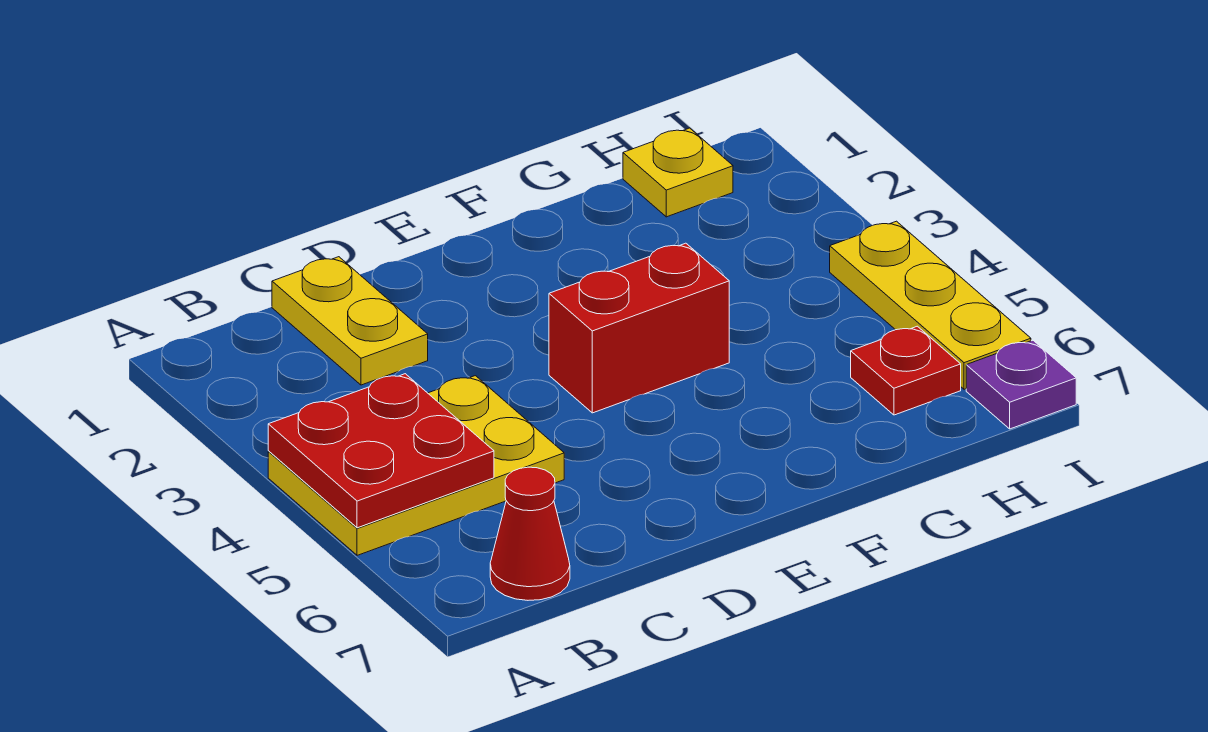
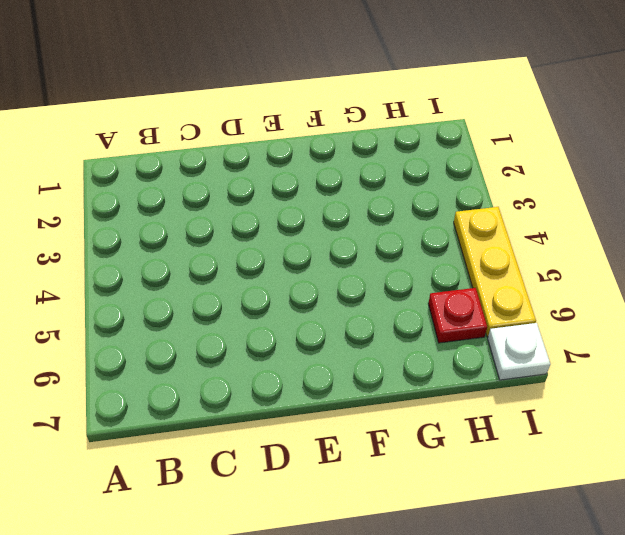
white plate I7 level 1 -> purple plate I7 level 1
none -> yellow plate A4:C5 level 1
none -> red cone B7 level 1

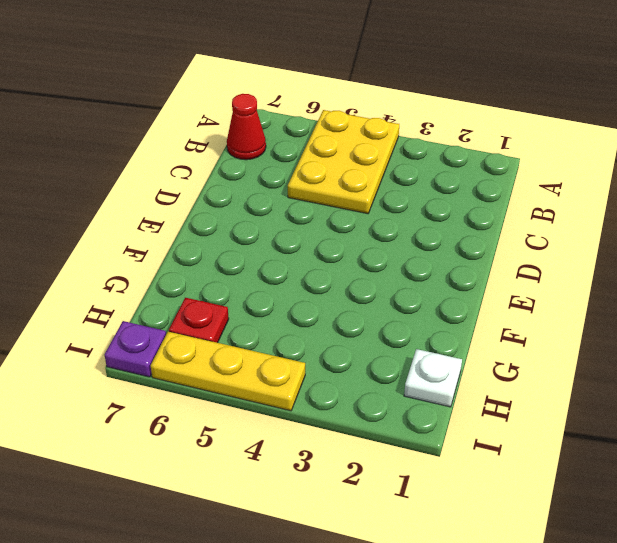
white plate H1 level 1 -> yellow plate H1 level 1
none -> yellow plate C1:C2 level 1
none -> red brick E4:F4 level 1

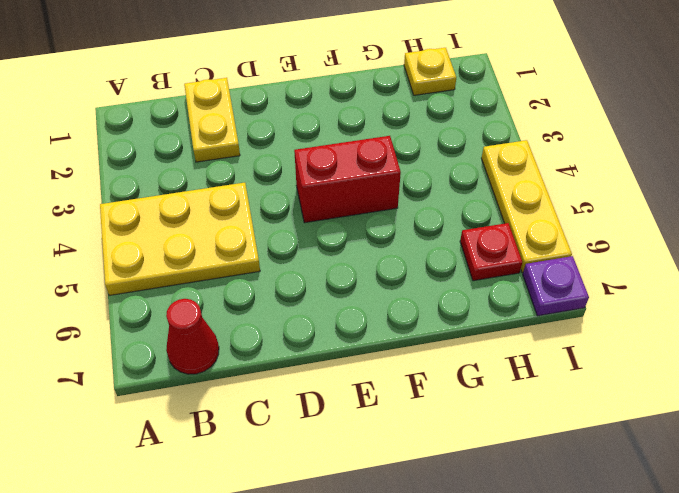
none -> red plate A4:B5 level 2

